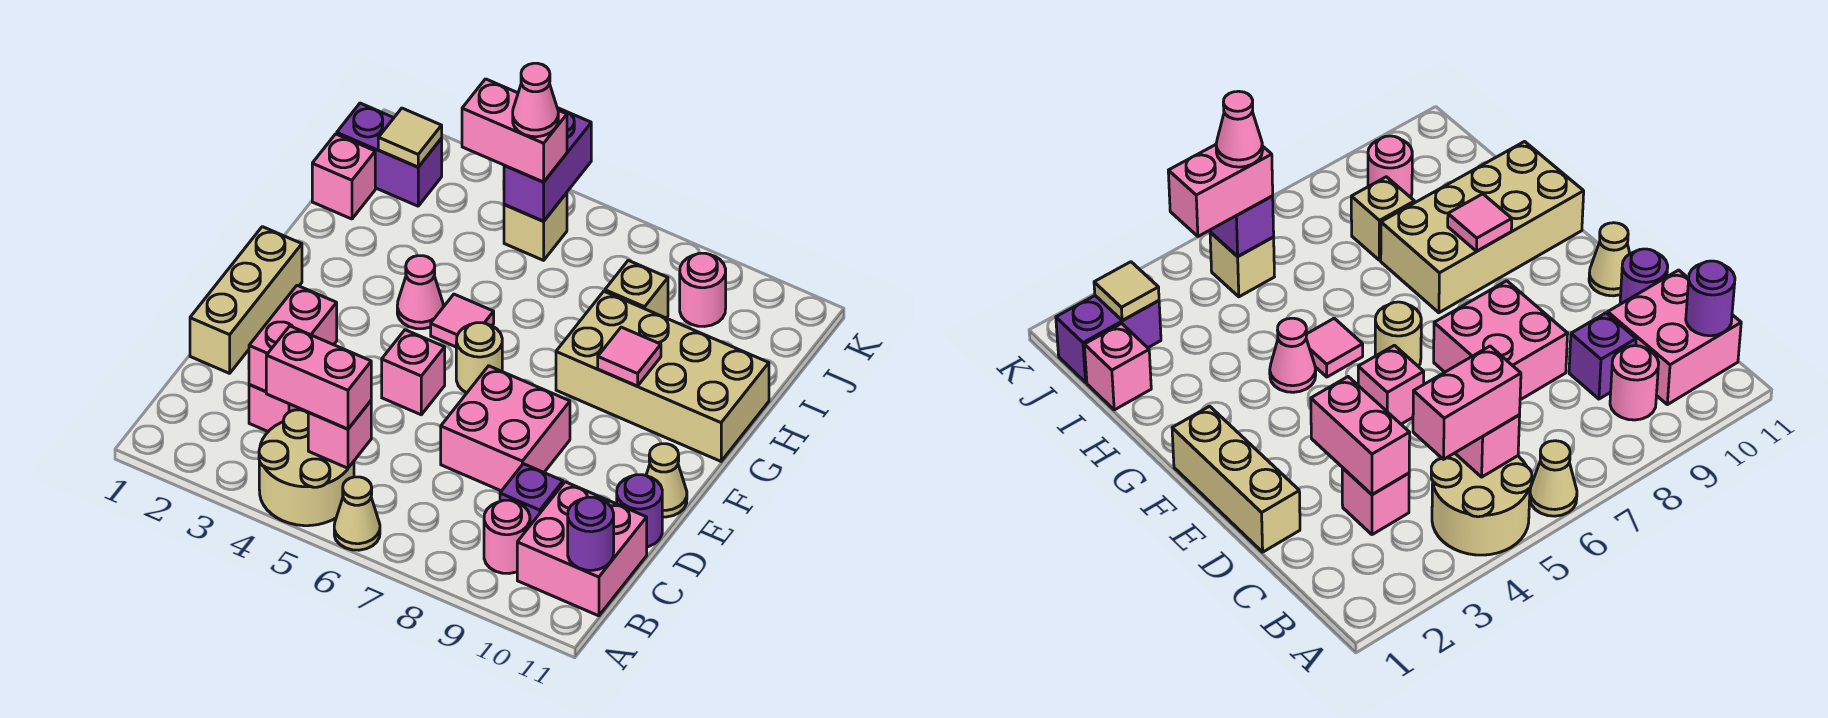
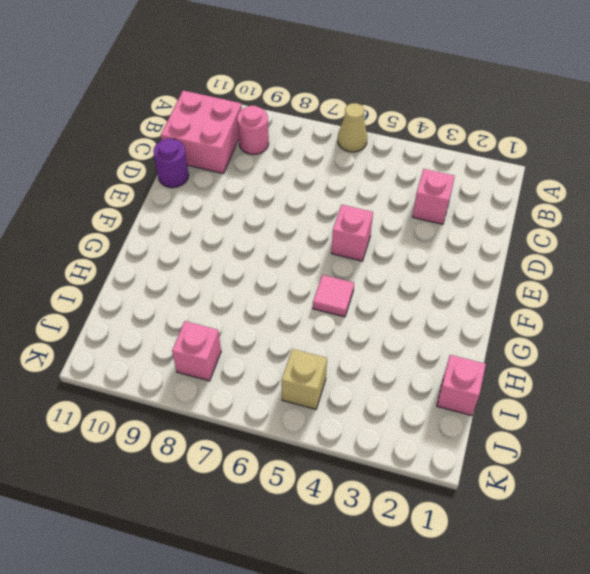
pink brick J8 level 1 -> pink brick B5 level 2
none -> tan round brick A4:B5 level 1
none -> purple brick C9 level 1
none -> tan brick D1:F1 level 1

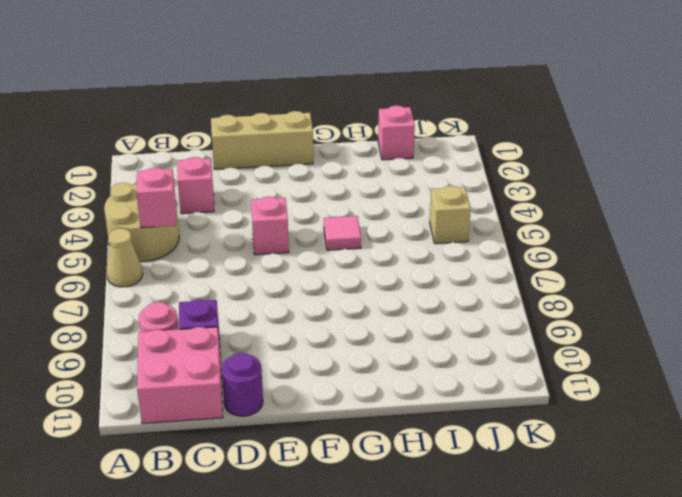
none -> pink brick D7:E8 level 1
none -> tan cone E11 level 1
none -> tan round brick F6 level 1

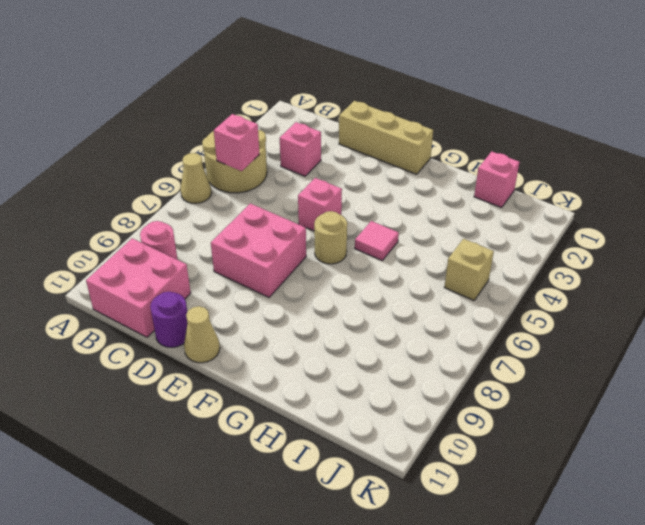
none -> purple brick C9 level 1
none -> pink cone G4 level 1
none -> tan brick G8:H11 level 1

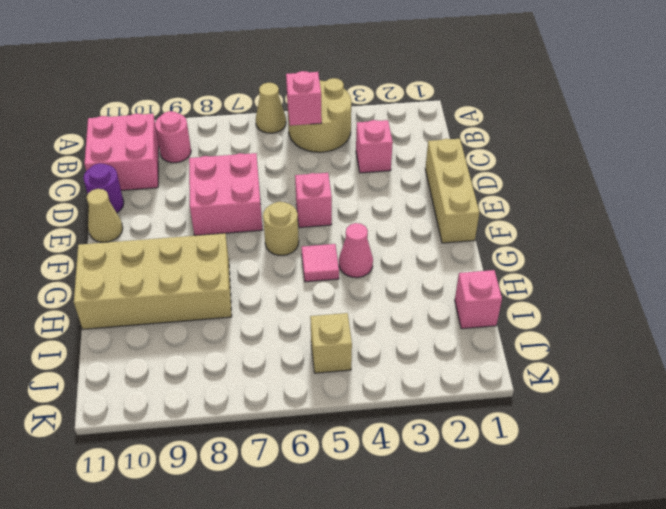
none -> purple brick C9 level 1
none -> tan brick I8 level 1
none -> purple brick J1:J2 level 1

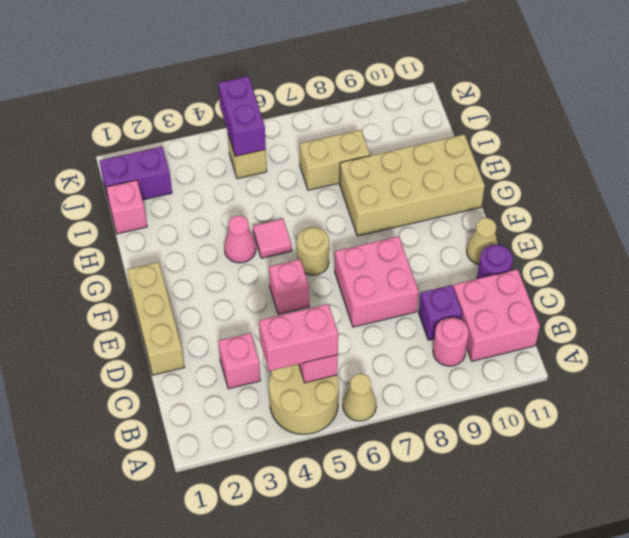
tan brick I7:I8 level 1 -> tan brick I8 level 1
none -> pink round brick J9 level 1
none -> purple round brick B11 level 2
none -> pink brick C3:D3 level 2

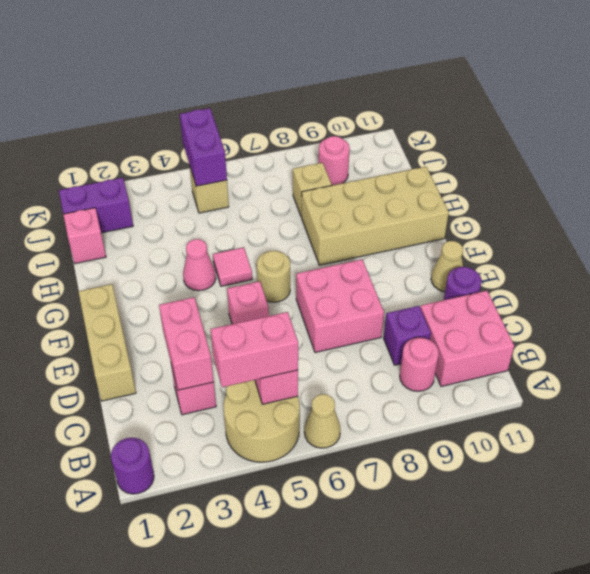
purple round brick A1 level 1 -> purple round brick B11 level 2
none -> pink tile G9 level 2
none -> tan tile J2 level 2
none -> pink brick J4:J5 level 3

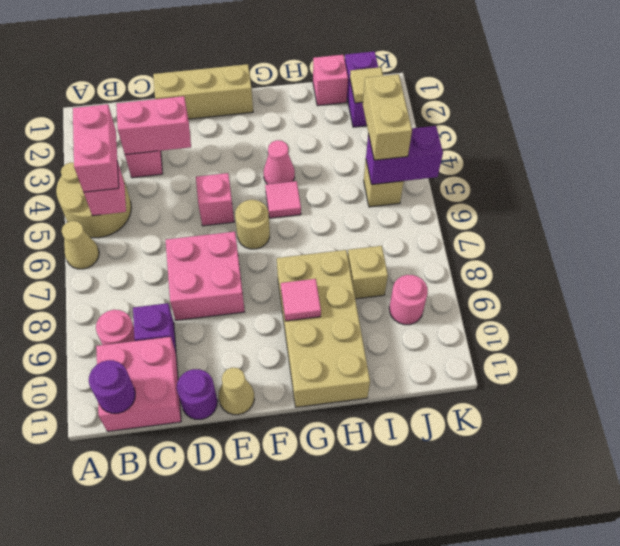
tan brick J4:J5 level 3 -> pink brick J4:J5 level 3
none -> pink cone J5 level 4

